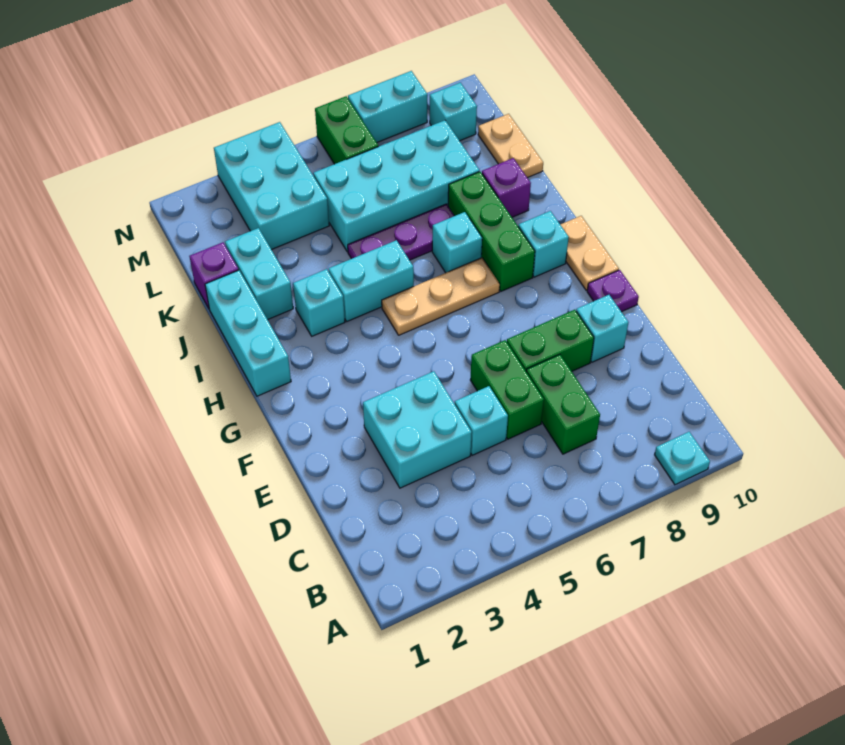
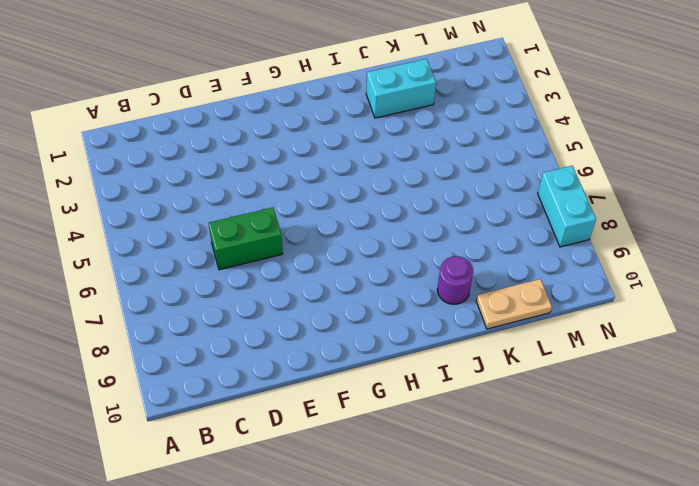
purple round brick J9 level 1 -> purple brick J9 level 1
none -> cyan plate A9 level 1
none -> green brick C7:D7 level 1
none -> cyan brick D3:E4 level 1

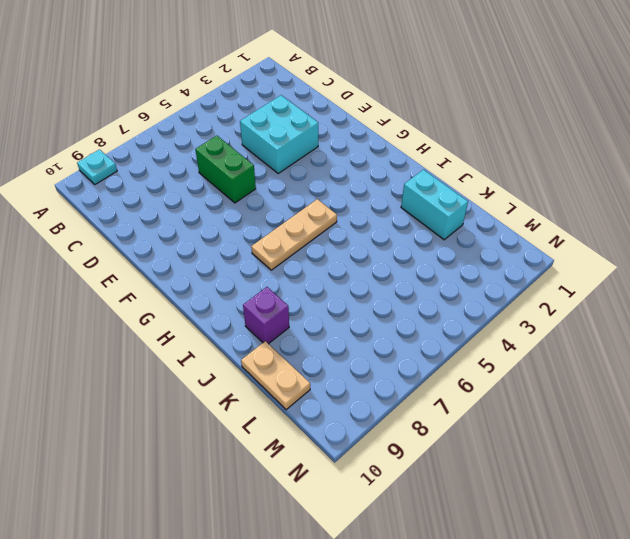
none -> green brick C7:D7 level 1
none -> cyan brick D5 level 1
none -> green brick E7:E8 level 1

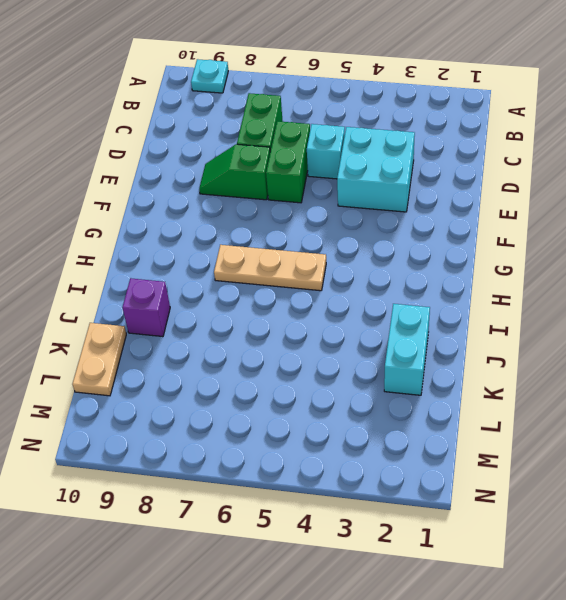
green slope E7:E8 level 1 top 7 -> green brick E7:E8 level 1
none -> cyan brick E9 level 1
none -> purple plate F10 level 1
none -> tan plate G10:H10 level 1

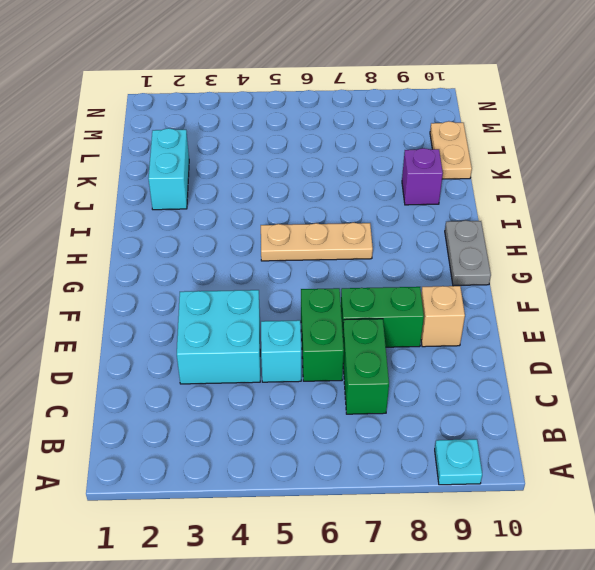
tan brick E9 level 1 -> cyan brick E9 level 1
grey plate G10:H10 level 1 -> tan plate G10:H10 level 1
none -> purple plate F10 level 1
none -> cyan brick H1:J1 level 1
none -> green brick H8:J8 level 1

